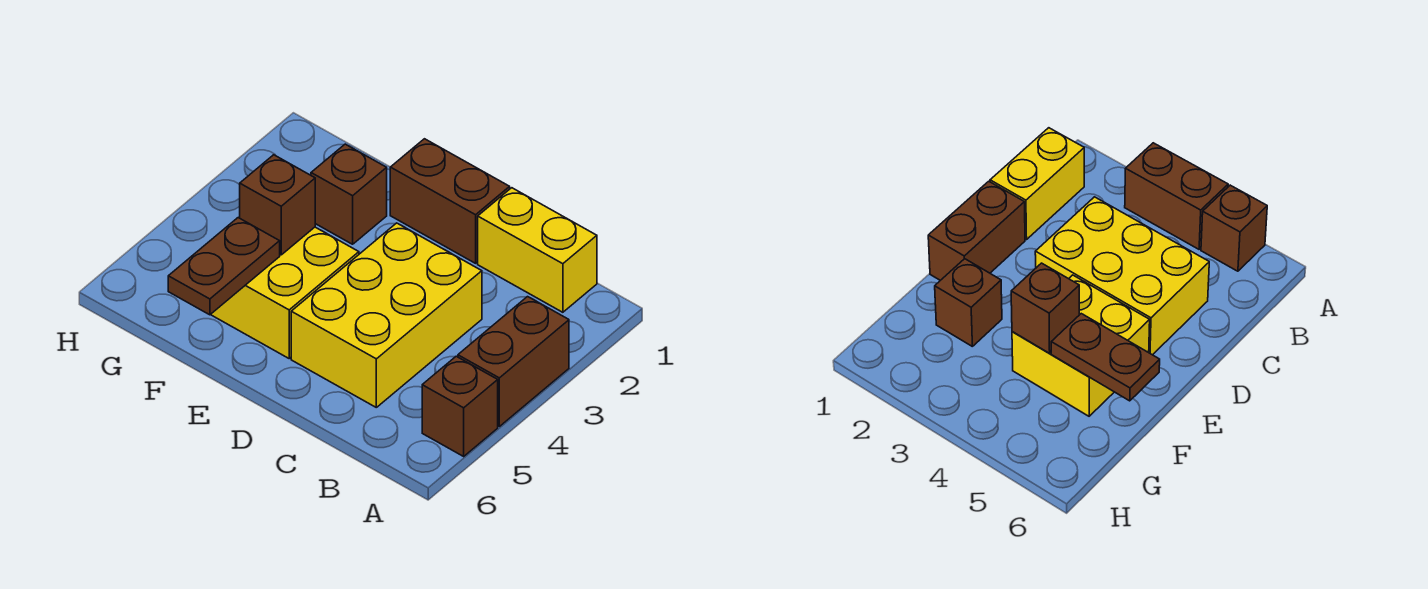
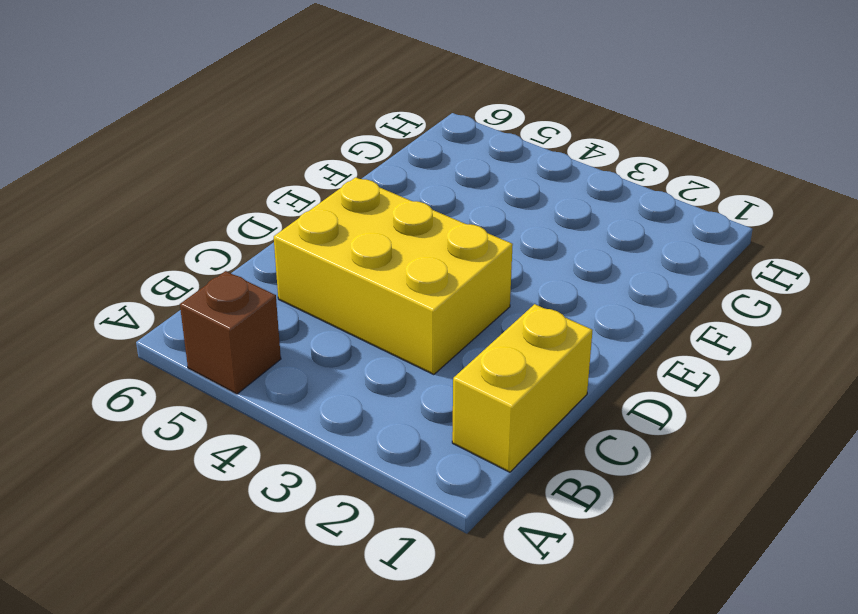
none -> brown brick A3:A4 level 1
none -> brown brick D1:E1 level 1

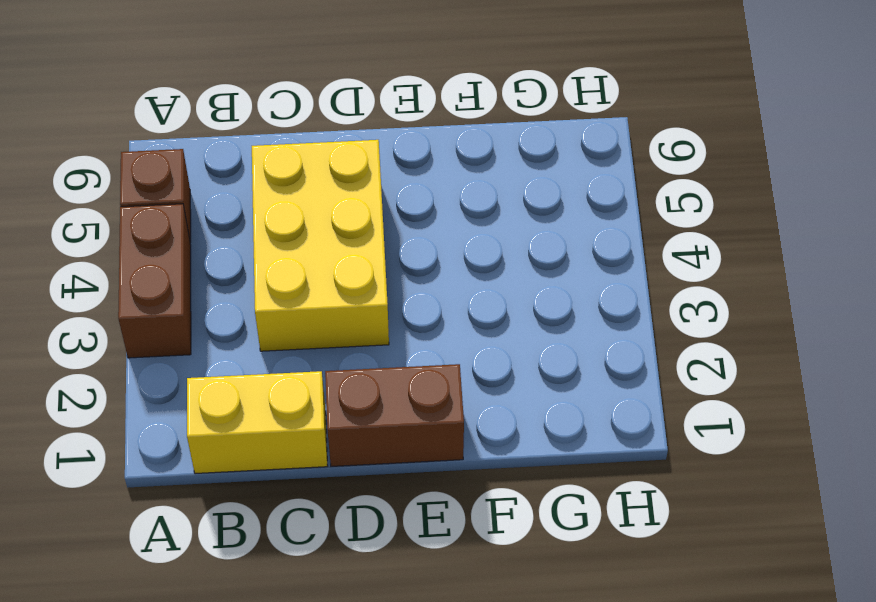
none -> yellow brick E4:F5 level 1
none -> brown brick F2 level 1

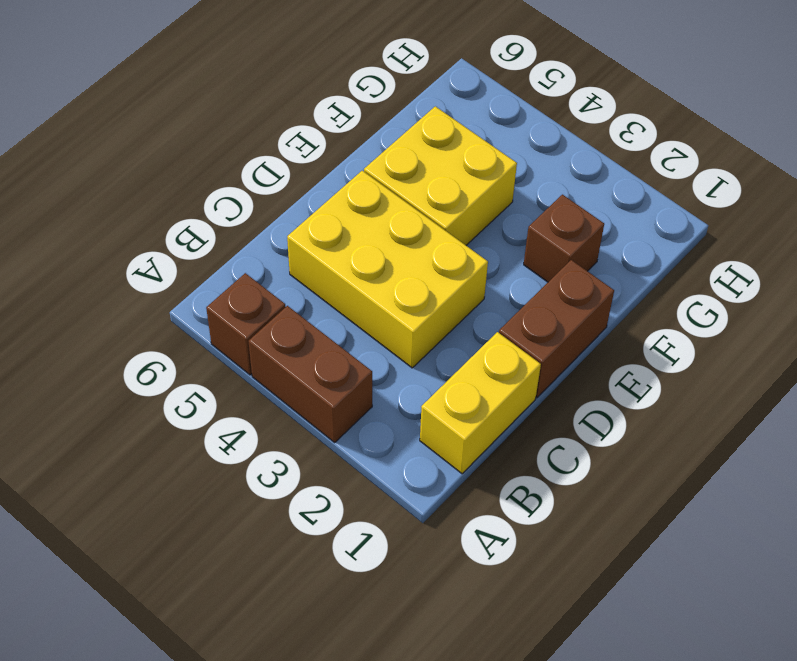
none -> brown brick F4 level 2
none -> brown plate F5:F6 level 2

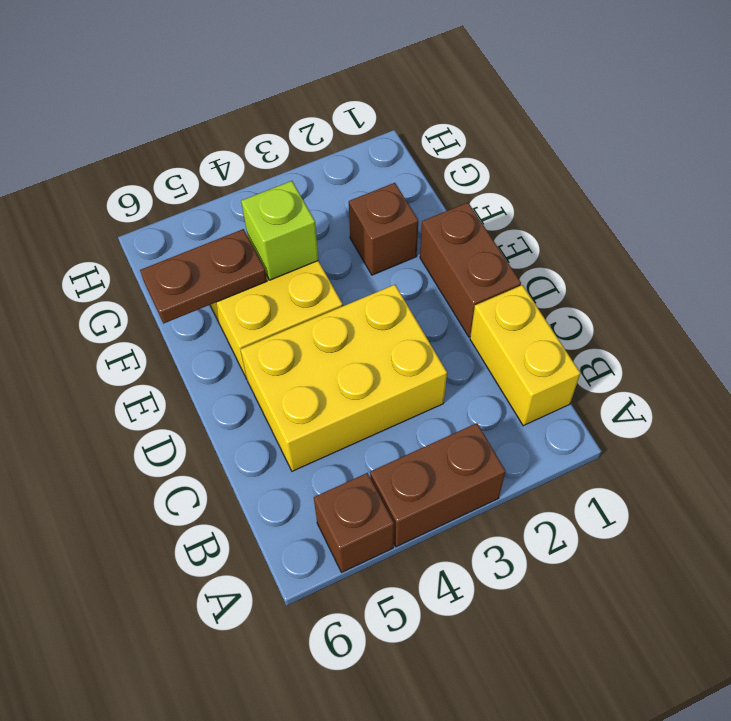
lime brick F4 level 2 -> brown brick F4 level 2

